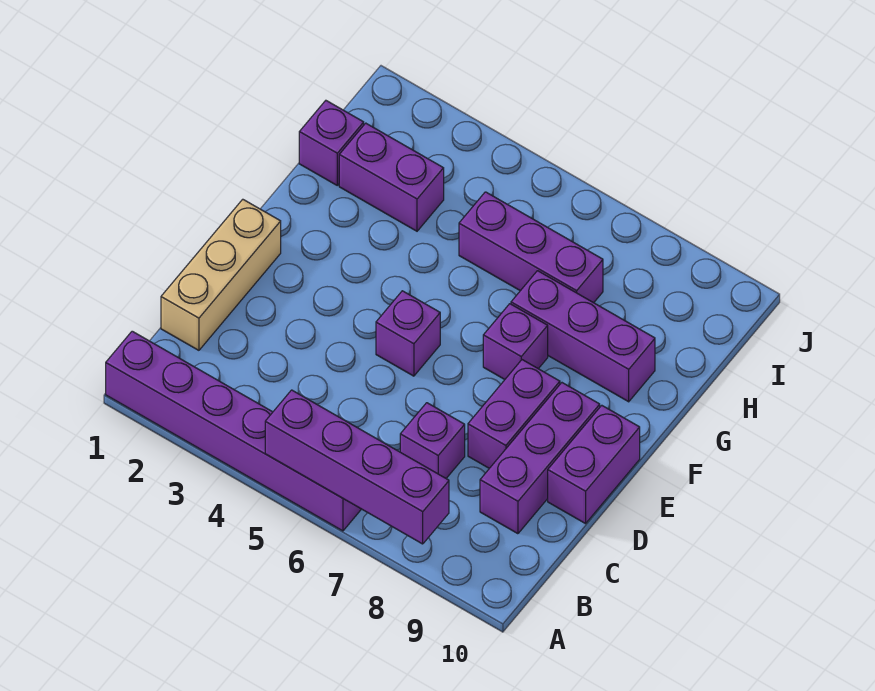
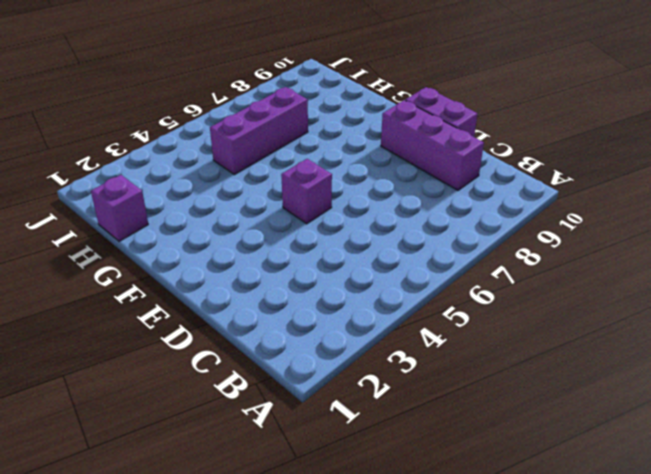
none -> purple brick A1:A6 level 1
none -> tan brick C1:E1 level 1
none -> purple brick C7 level 1

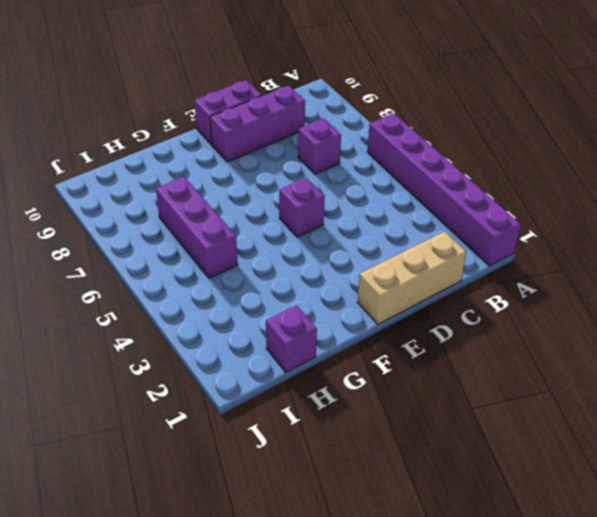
none -> purple brick D8:E8 level 1
none -> purple brick F7 level 1
none -> purple brick G7:G9 level 1

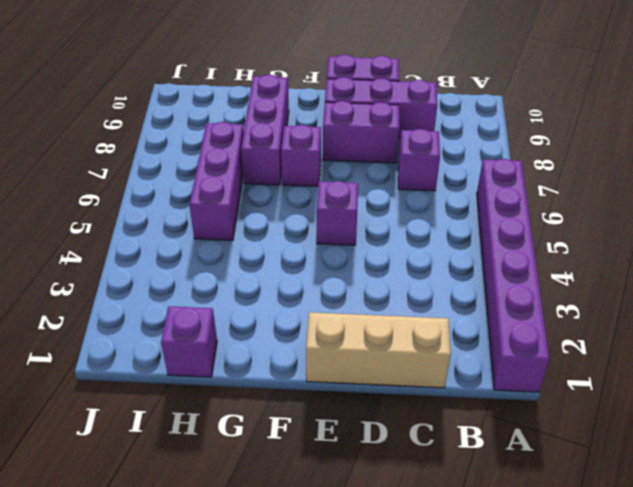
none -> purple brick H2:H3 level 1
none -> purple brick A5:A8 level 2

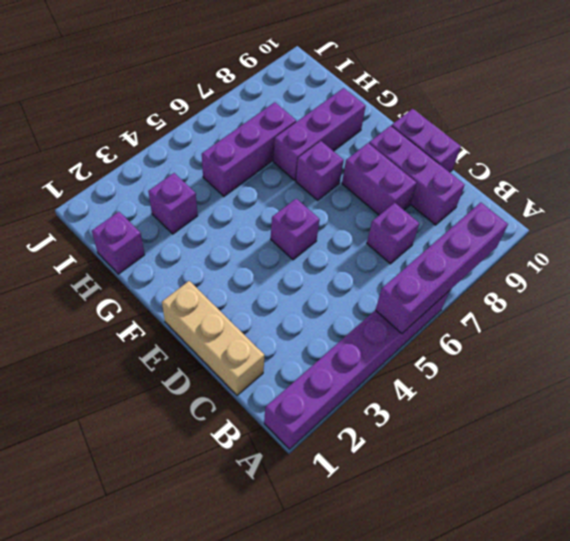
purple brick H3 level 1 -> purple brick H2:H3 level 1

